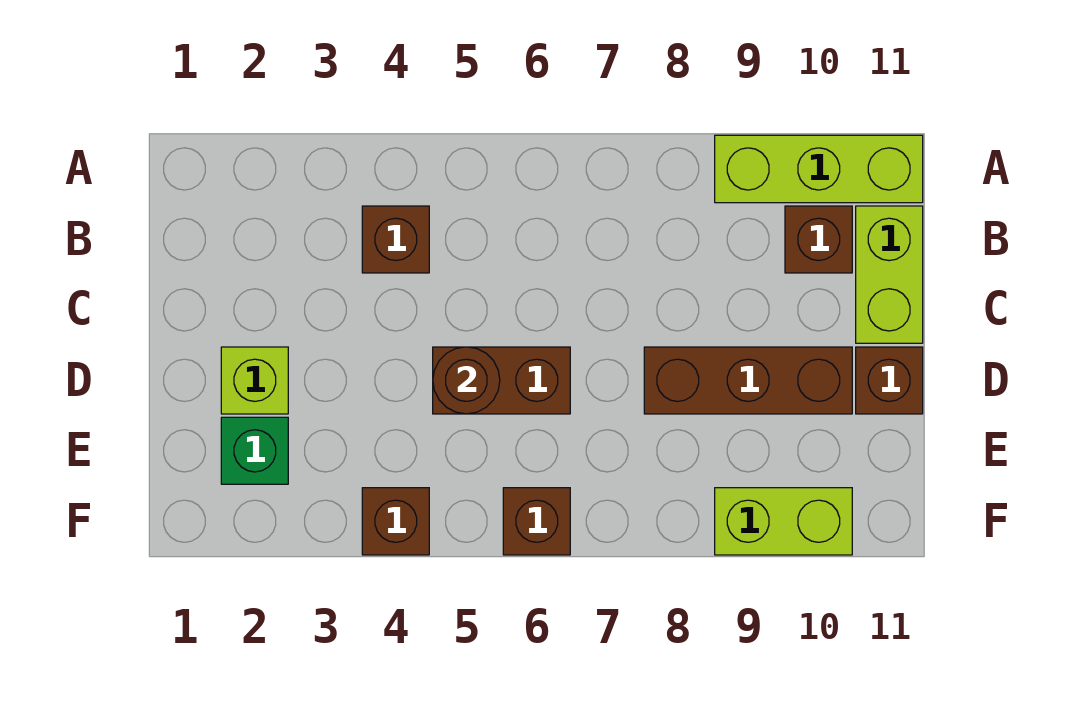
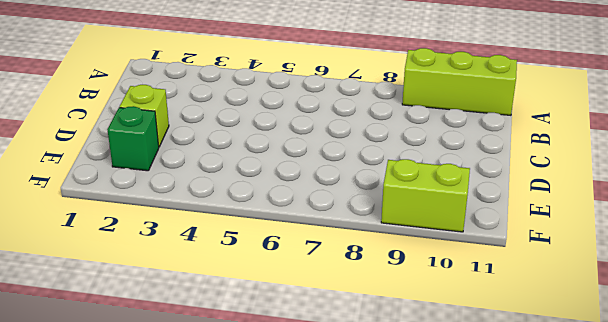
none -> brown brick B4 level 1
none -> brown brick B10 level 1
none -> lime brick B11:C11 level 1

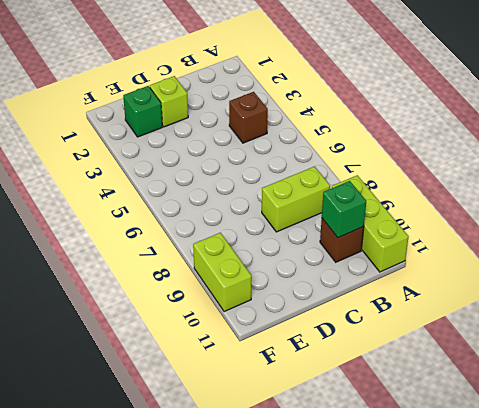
lime brick B8:C8 level 1 -> lime brick B11:C11 level 1
green brick B10 level 2 -> none
none -> brown brick D5:D6 level 1
none -> brown brick D8:D10 level 1
none -> brown brick D11 level 1

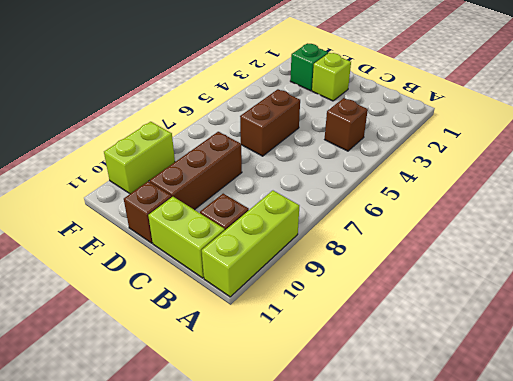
none -> brown brick F4 level 1
none -> brown brick F6 level 1
none -> brown round brick D5 level 2

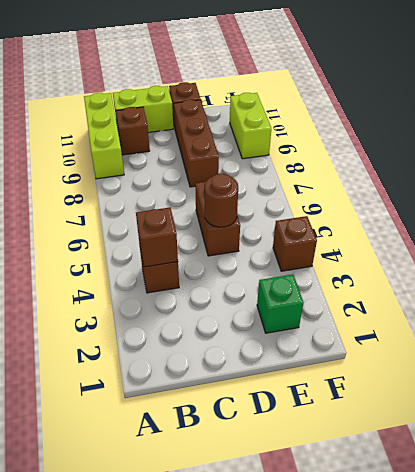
brown brick B4 level 2 -> brown brick F6 level 1
none -> lime brick D2 level 1

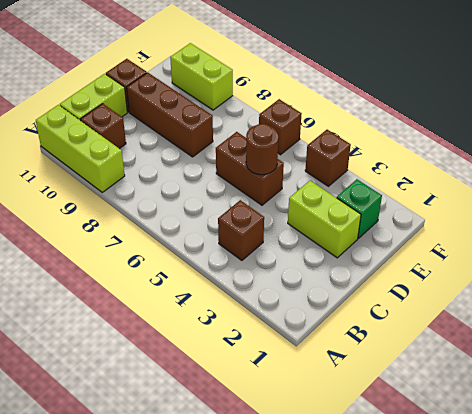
lime brick D2:D3 level 1 -> lime brick D2 level 1

